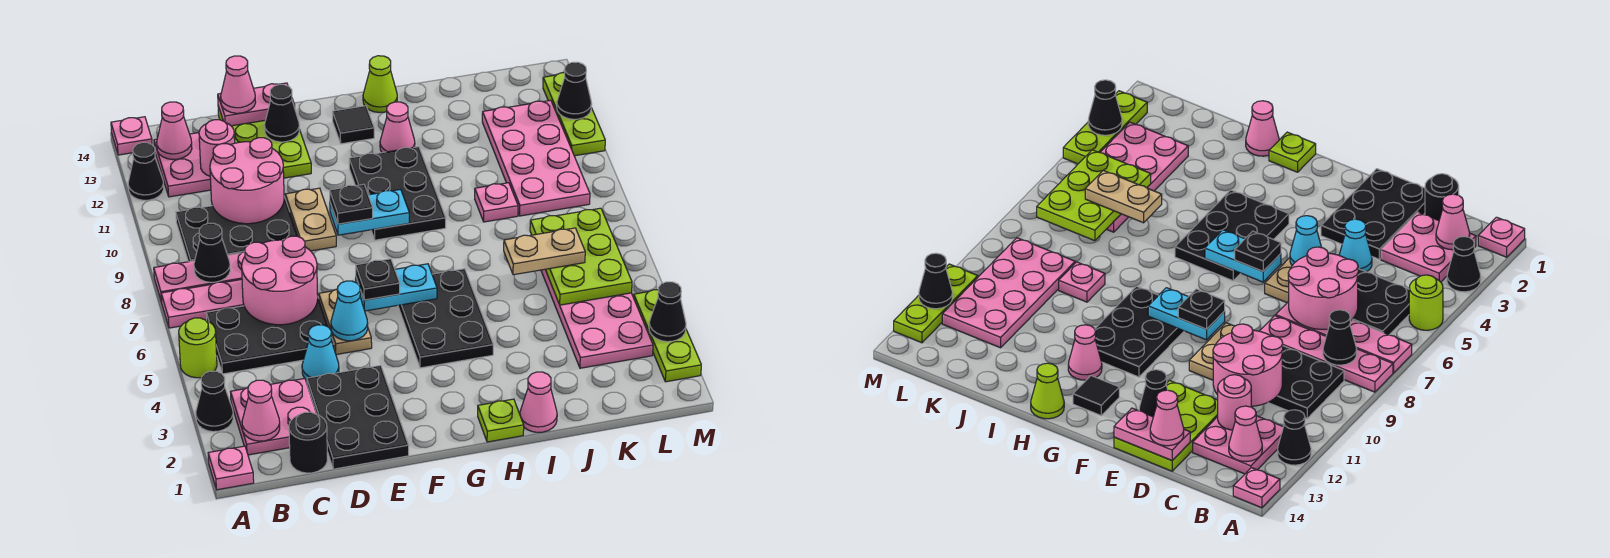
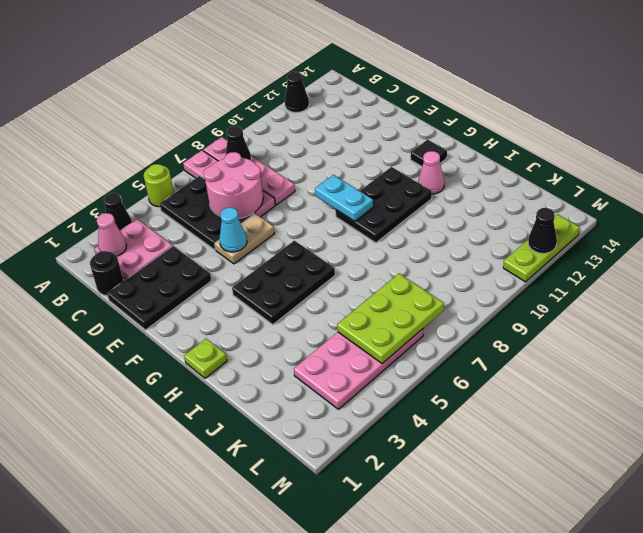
none -> pink plate A1 level 1
none -> pink plate A14 level 1
none -> black plate B9:D10 level 1
none -> pink plate B12:C13 level 1

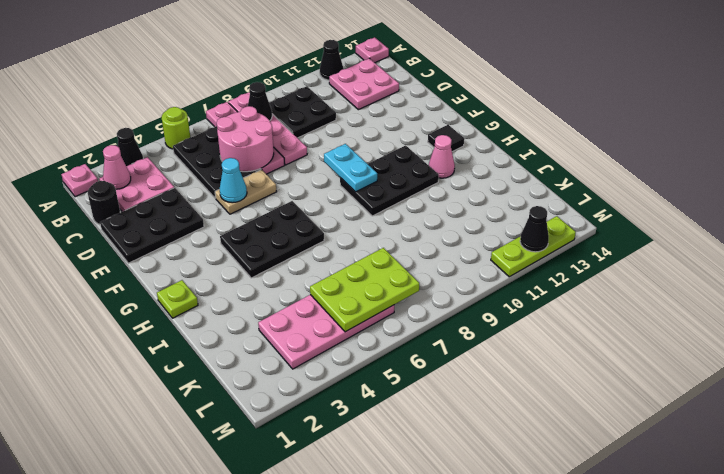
black plate B9:C10 level 1 -> black plate B9:D10 level 1
none -> cyan cone D4 level 1
none -> lime plate D12:E14 level 1
none -> tan plate E9:E10 level 1
none -> lime cone H14 level 1

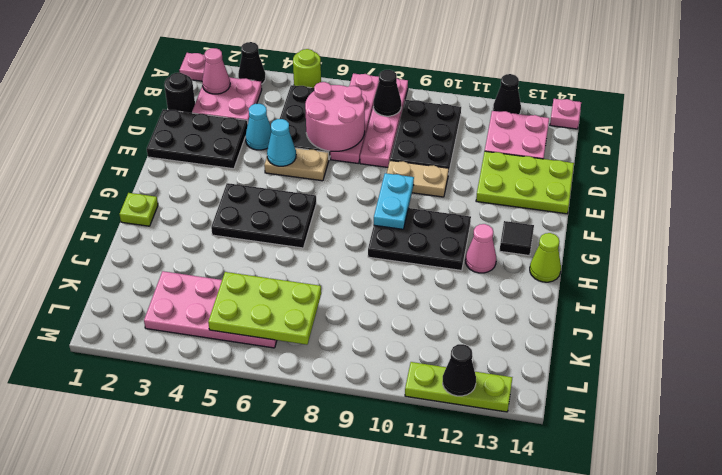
none -> pink cone I1 level 1
none -> pink plate J9 level 1
none -> pink plate K9:L12 level 1
none -> lime plate M2:M4 level 1

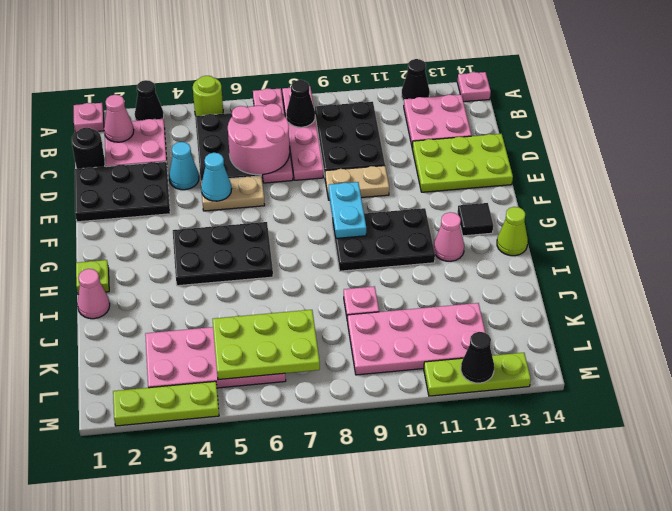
none -> pink cone B13 level 2
none -> pink round brick C10:D11 level 2
none -> pink round brick C12 level 2
none -> pink plate D14:E14 level 2

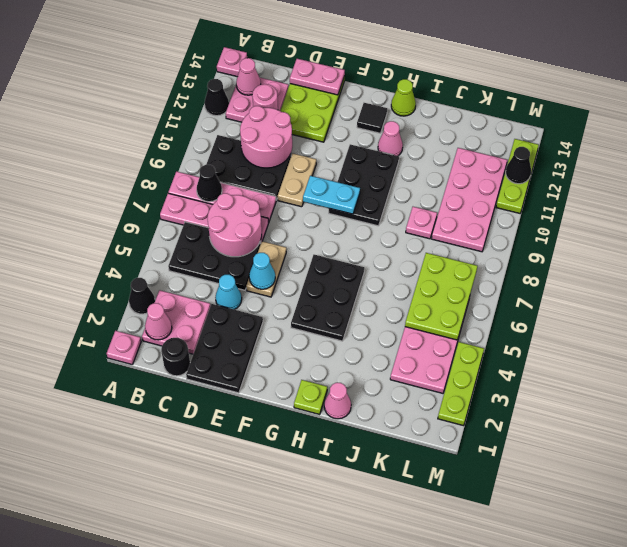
none -> lime round brick A5 level 1
none -> black cone E13 level 2
none -> cyan plate F6:G6 level 2
none -> black cone M3 level 2

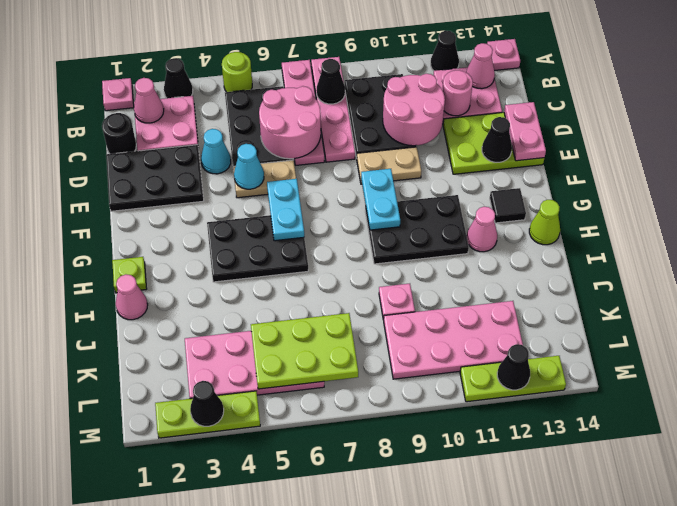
none -> pink cone D14 level 3
none -> black plate F6 level 3
none -> black plate F9 level 3
none -> tan plate J6:K6 level 3

